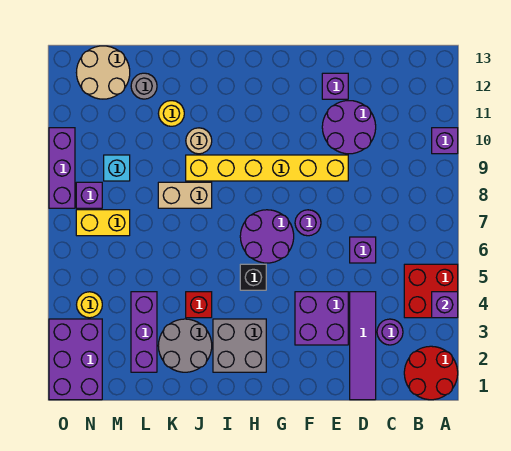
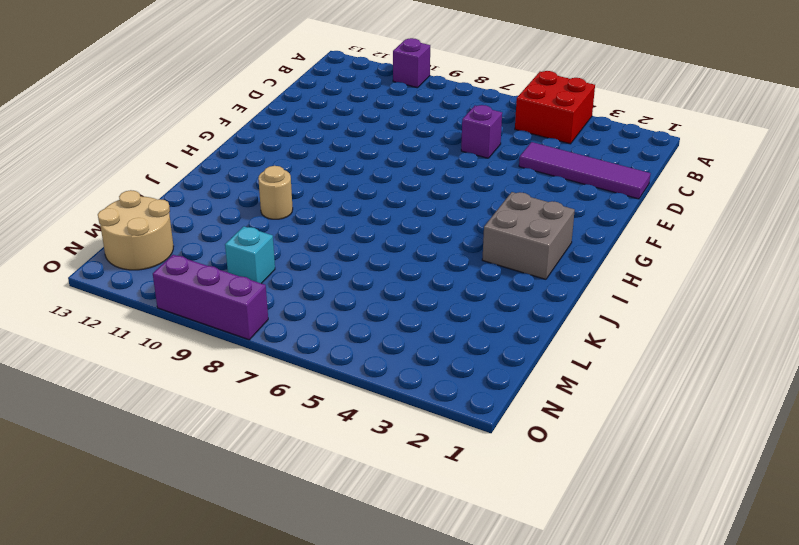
none -> red round brick A1:B2 level 1
none -> purple round brick C3 level 1
none -> purple round brick D10:E11 level 1

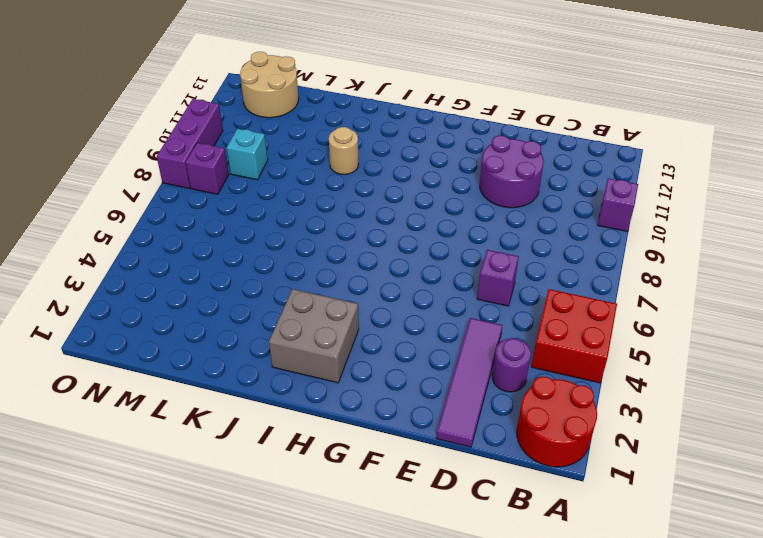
none -> purple brick E3:F4 level 1
none -> yellow brick E9:J9 level 1
none -> purple brick E12 level 1

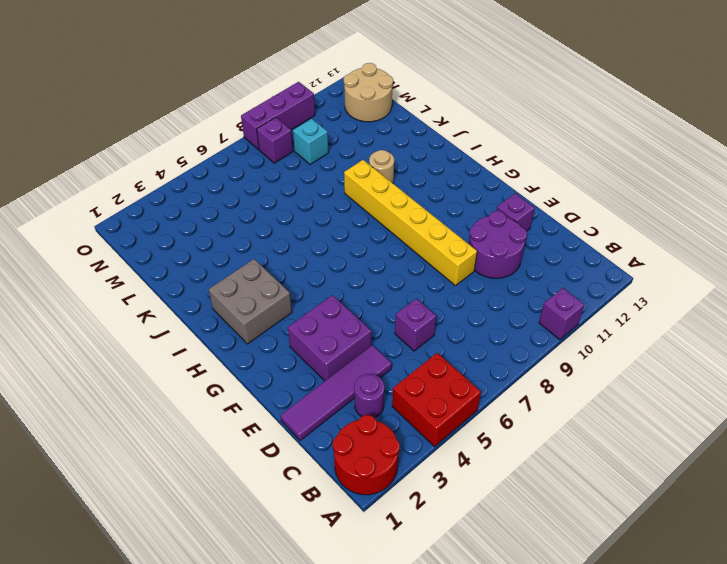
none -> purple round brick F7 level 1
none -> purple round brick G6:H7 level 1
none -> black brick H5 level 1

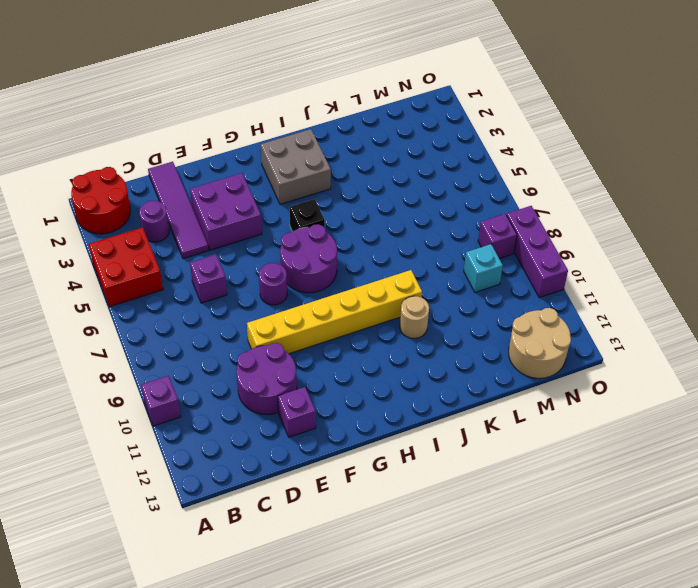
none -> grey round brick J2:K3 level 1
none -> red brick J4 level 1
none -> tan brick J8:K8 level 1

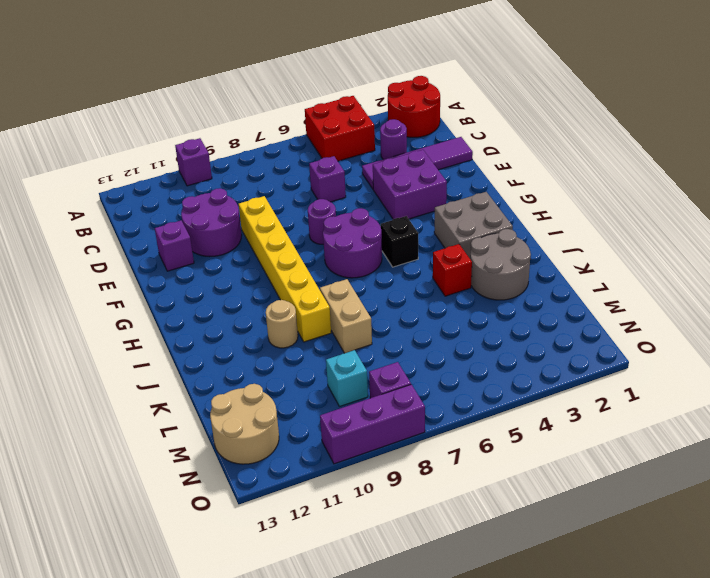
none -> yellow round brick K11 level 1
none -> purple brick L2:L4 level 1
none -> grey round brick L12 level 1

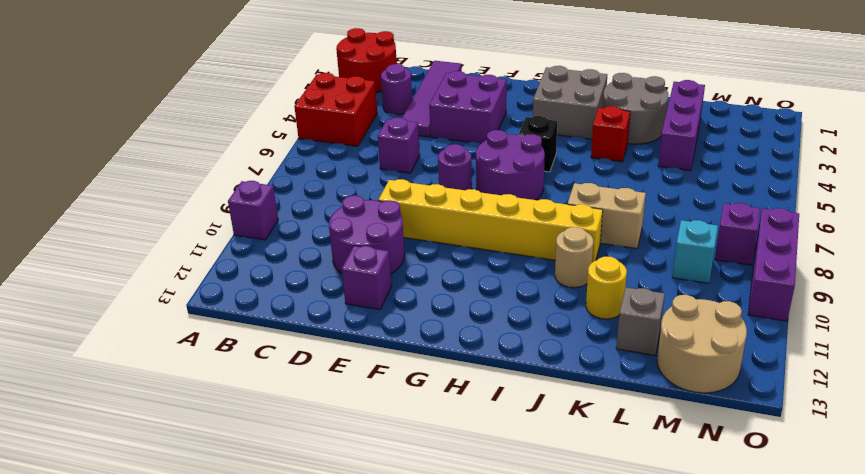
grey brick L12 level 1 -> grey round brick L12 level 1
none -> yellow brick M7:N7 level 1
none -> purple brick N1:O3 level 1
none -> yellow round brick N4 level 1

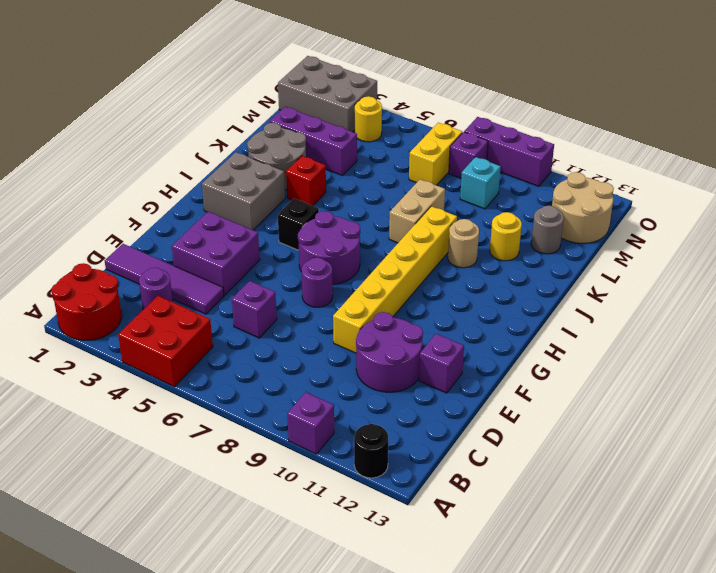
black round brick A12 level 1 -> none
grey brick N1:O3 level 1 -> purple brick N1:O3 level 1
none -> purple brick A4 level 2

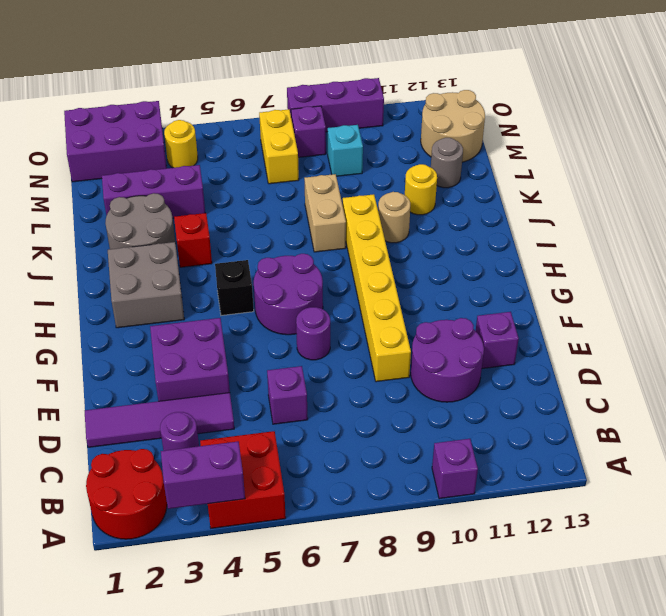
purple brick A3:A4 level 2 -> purple brick A4 level 2

